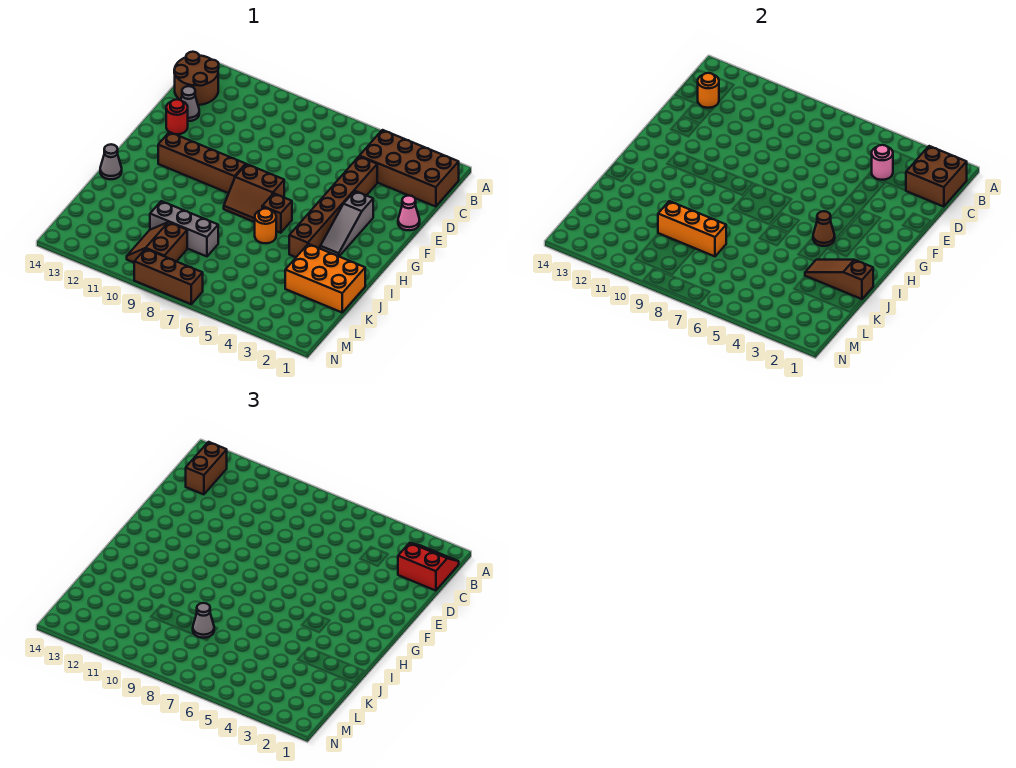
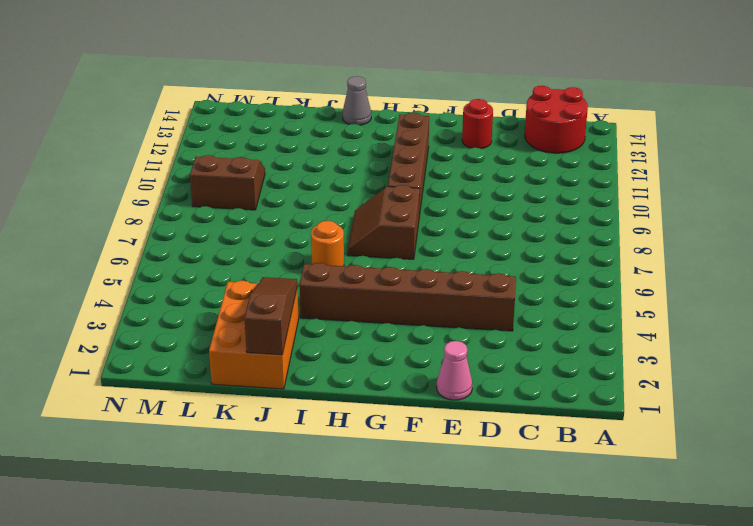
red round brick B13:C14 level 1 -> brown round brick B13:C14 level 1
none -> brown brick B1:C4 level 1
none -> grey cone D13 level 1
none -> grey slope F3:H3 level 1 top F

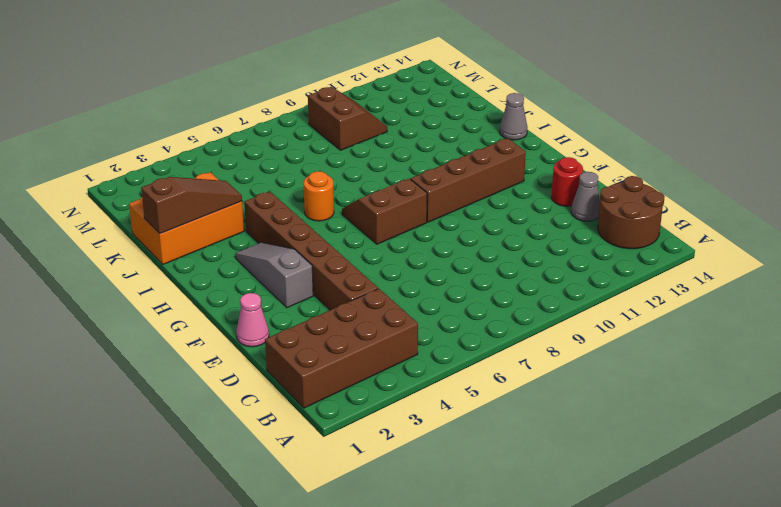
none -> brown brick H6 level 1
none -> grey brick K8:K10 level 1
none -> brown brick N7:N9 level 1

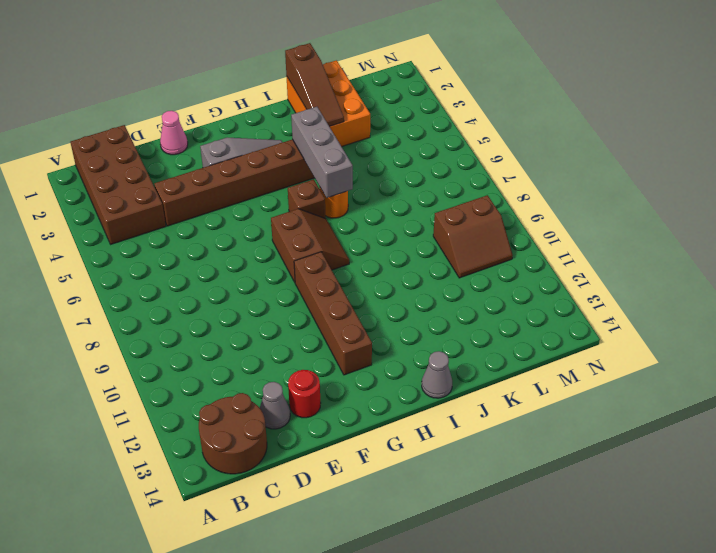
grey brick I4:I6 level 2 -> grey brick K8:K10 level 1
none -> brown brick N7:N9 level 1
none -> brown brick B1:C2 level 2
none -> pink round brick C4 level 2

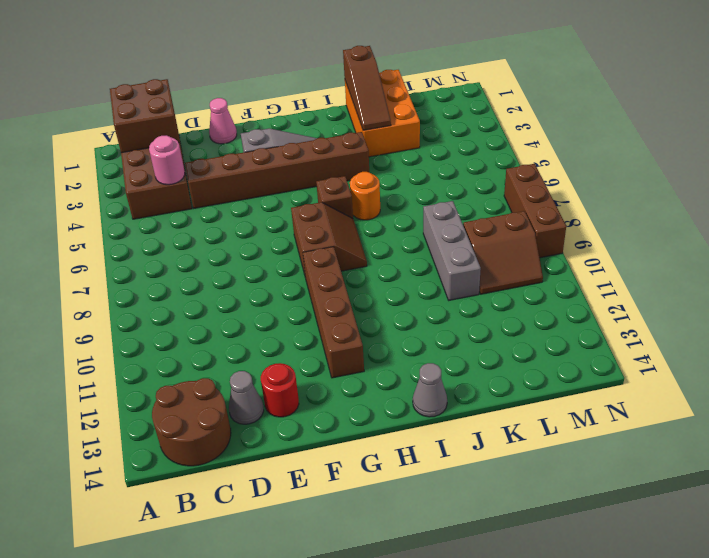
none -> orange round brick C13 level 2
none -> brown cone H4 level 2
none -> orange brick K8:K10 level 2

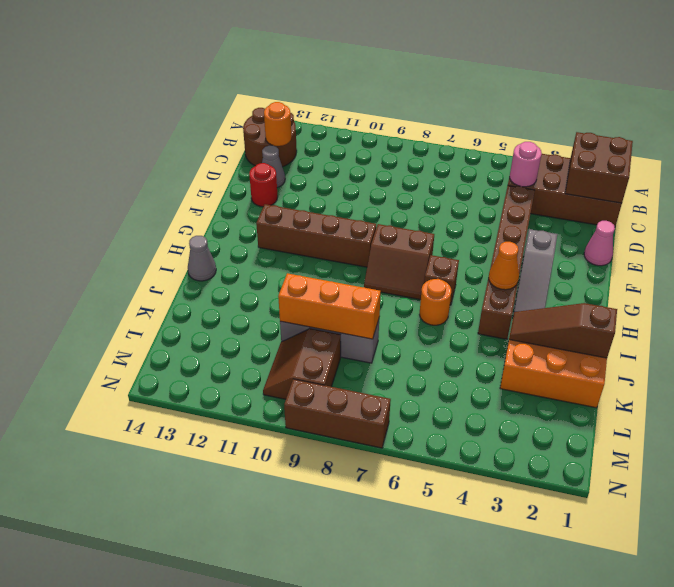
orange cone H4 level 2 -> brown cone H4 level 2
none -> red slope B1:C2 level 3 top C
none -> brown brick B13:C13 level 3
none -> grey cone K8 level 3

